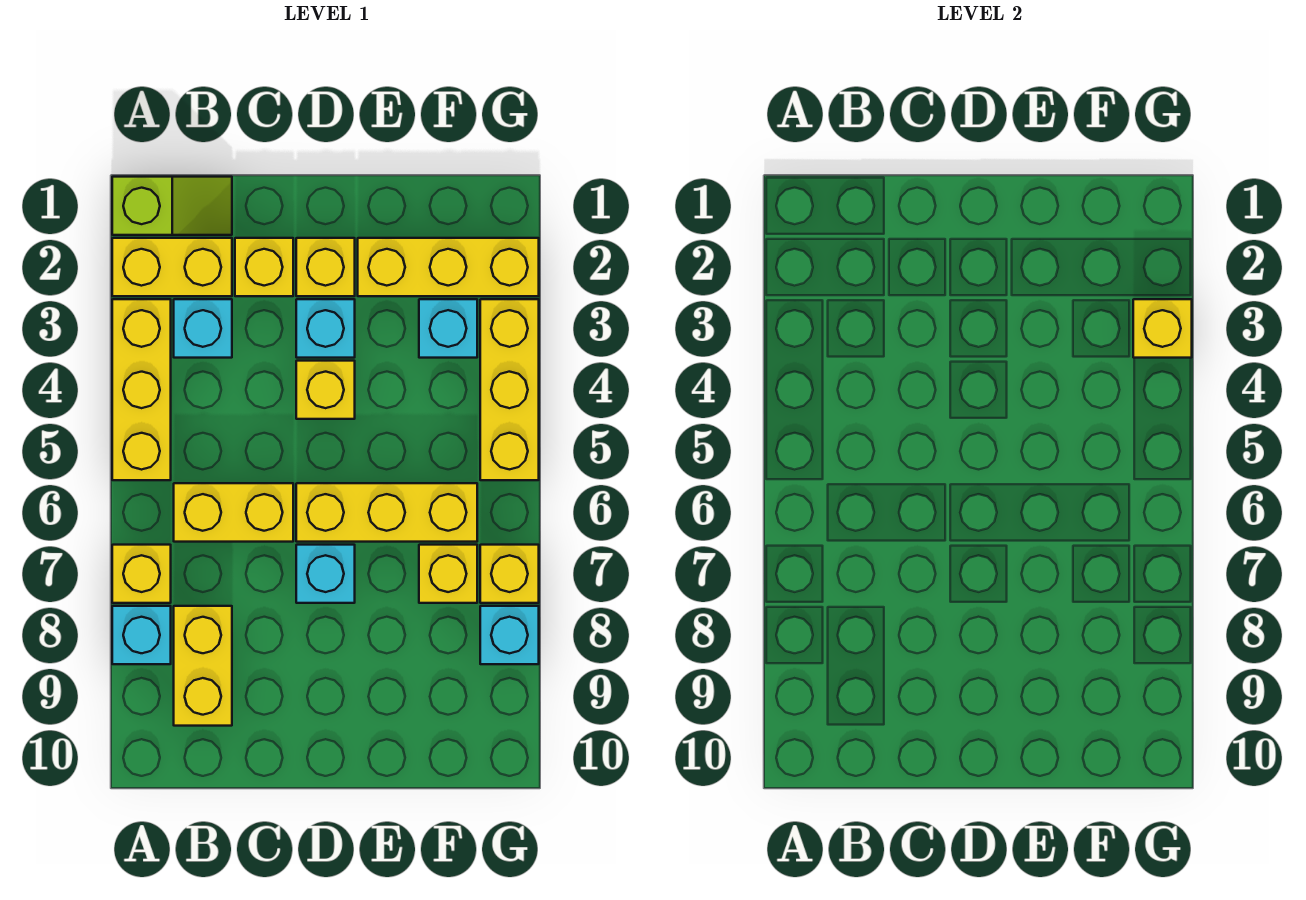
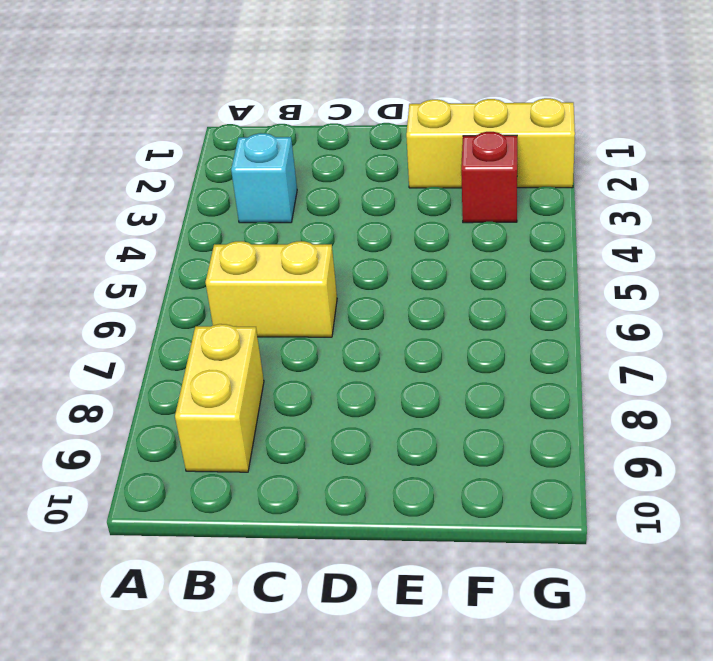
red brick F3 level 1 -> cyan brick F3 level 1
none -> lime slope A1:B1 level 1 top A
none -> yellow brick A2:B2 level 1
none -> yellow brick A3:A5 level 1

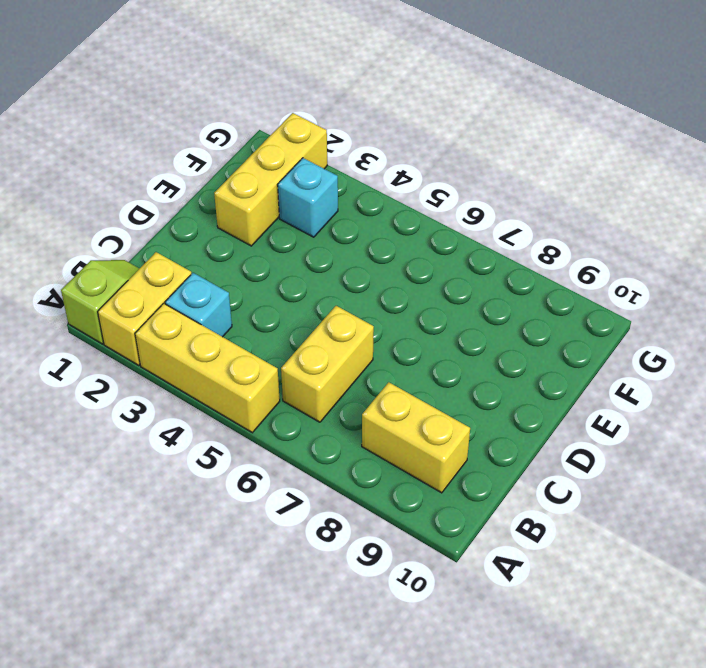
none -> yellow brick A7 level 1
none -> cyan brick A8 level 1
none -> yellow brick C2 level 1

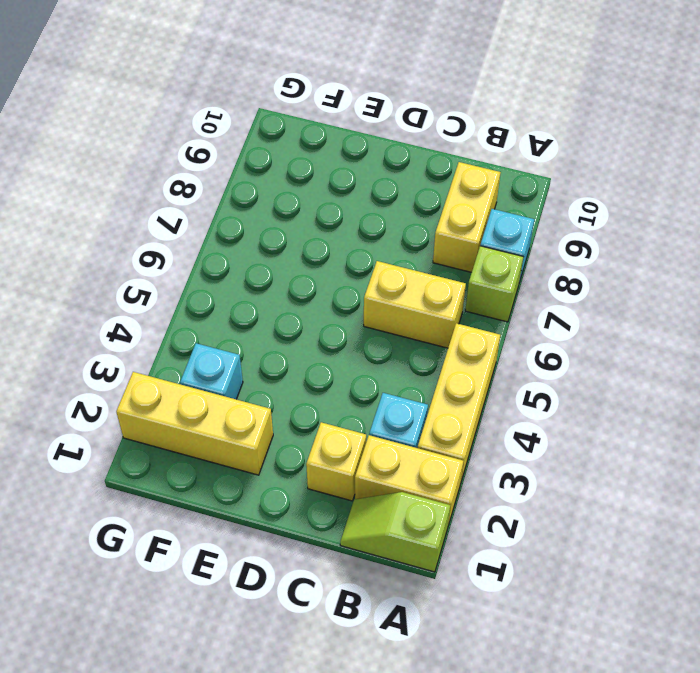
lime brick A7 level 1 -> yellow brick A7 level 1
none -> yellow brick D2 level 1
none -> cyan brick D3 level 1
none -> yellow brick D4 level 1

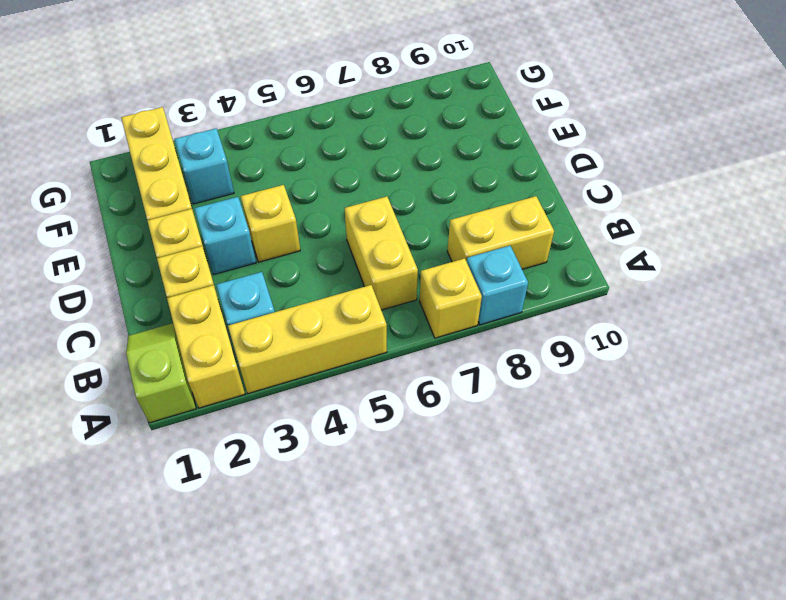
none -> yellow brick D6:F6 level 1
none -> cyan brick D7 level 1
none -> yellow brick F7 level 1

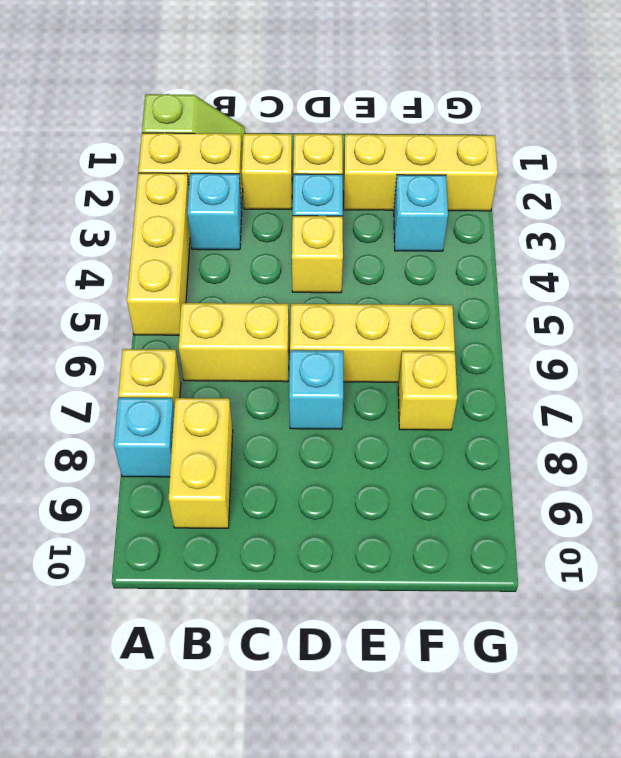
none -> yellow brick G3:G5 level 1
none -> yellow brick G7 level 1
none -> cyan brick G8 level 1

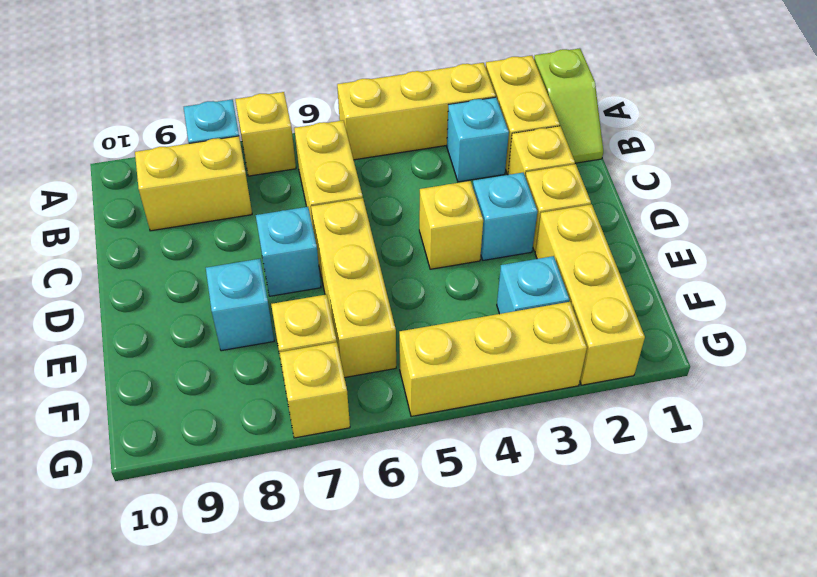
cyan brick E8 level 1 -> cyan brick G8 level 1
none -> yellow brick G3 level 2

